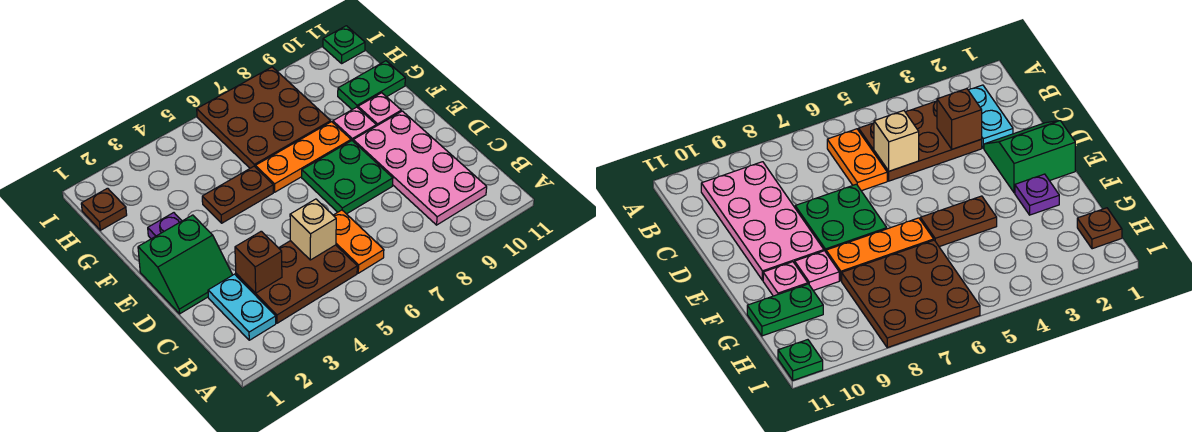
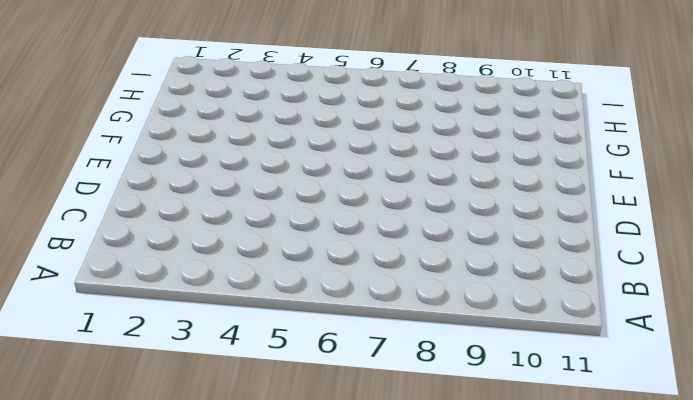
none -> cyan plate B2:C2 level 1
none -> brown plate B3:C5 level 1
none -> orange plate B6:C6 level 1

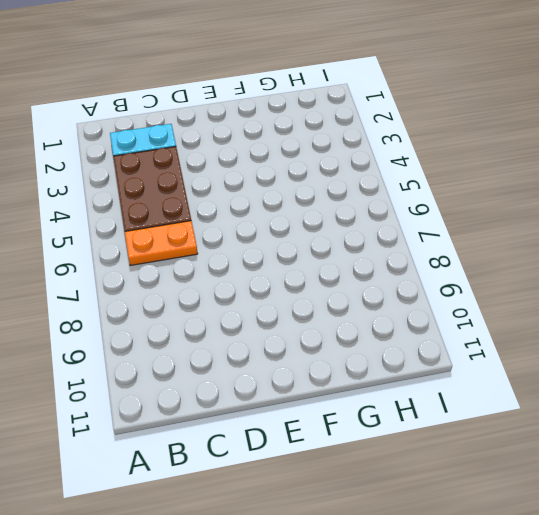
none -> pink plate B9:E10 level 1
none -> green slope D1:E2 level 1 top E
none -> green plate D7:E8 level 1

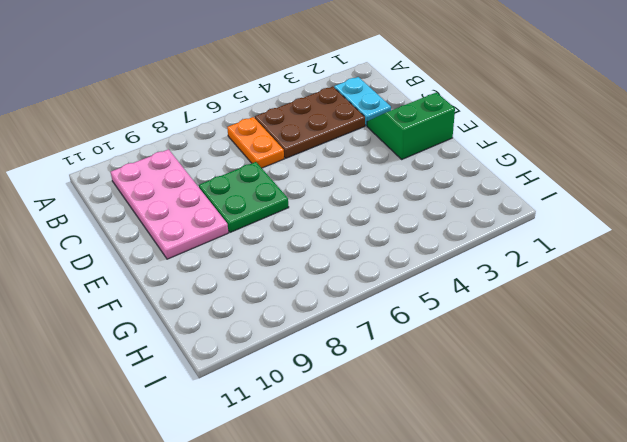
none -> purple plate F2 level 1
none -> brown plate F4:F5 level 1
none -> orange plate F6:F8 level 1

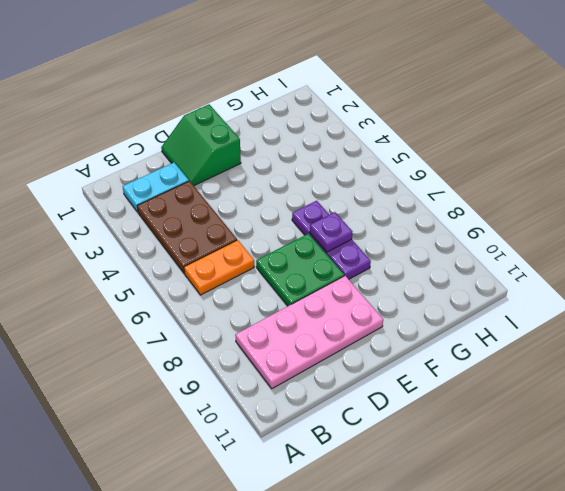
purple plate F6:F8 level 1 -> orange plate F6:F8 level 1
purple plate F7 level 2 -> purple plate F2 level 1
none -> brown plate F4:F5 level 1
none -> pink plate F9 level 1
none -> pink plate F10 level 1

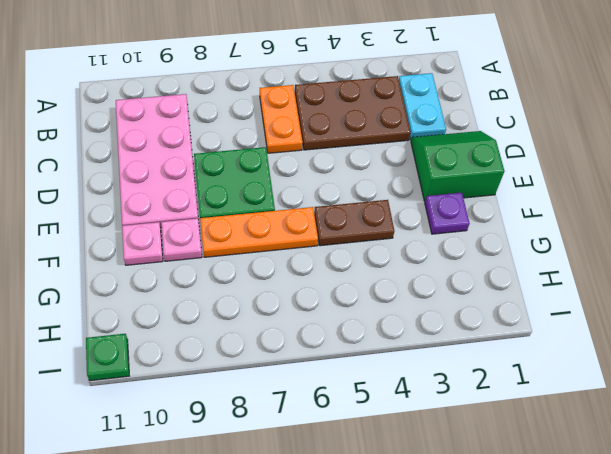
none -> brown plate G6:I8 level 1
none -> green plate G10:G11 level 1
none -> brown plate H1 level 1

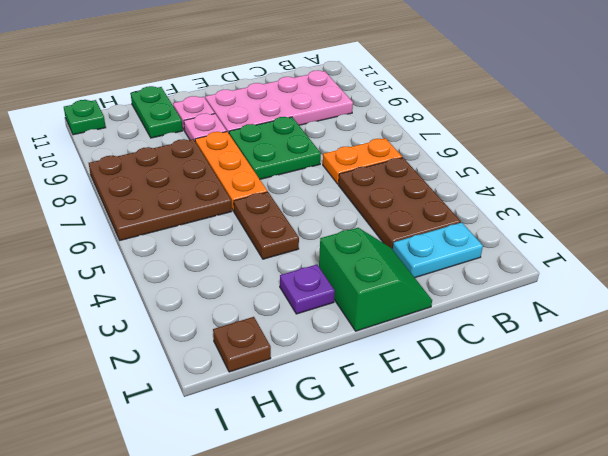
none -> brown brick C3 level 2
none -> tan brick C5 level 2

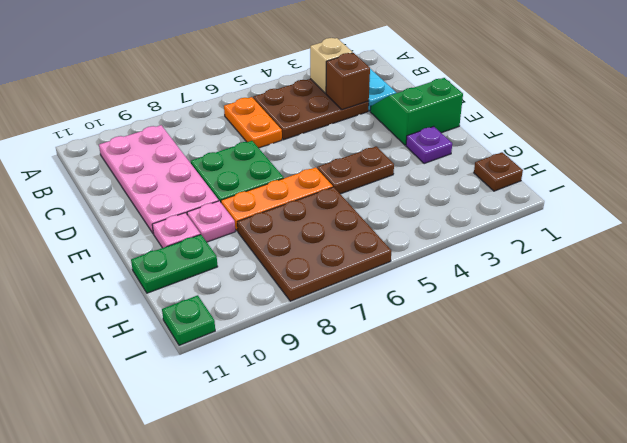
tan brick B3 level 2 -> tan brick C5 level 2

